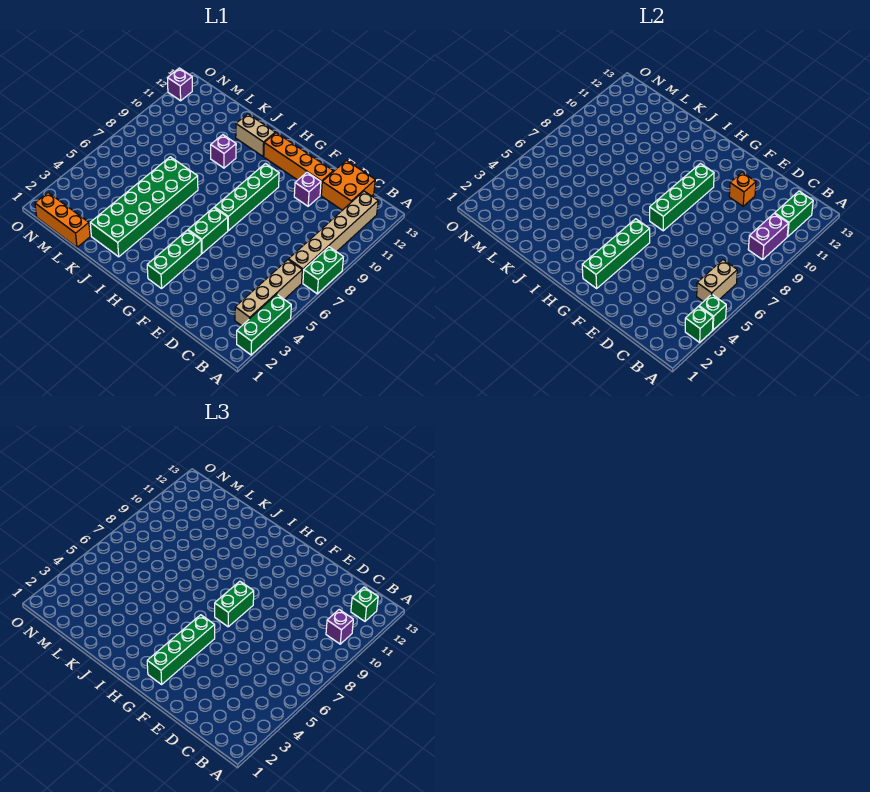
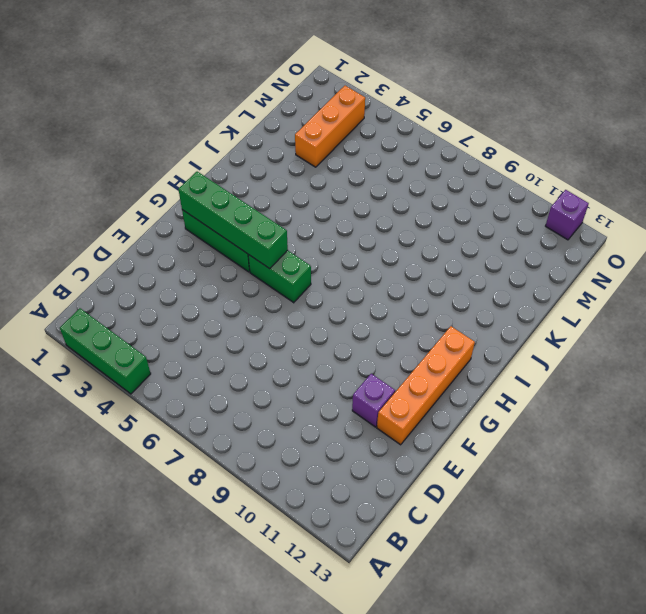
orange brick L3:N3 level 1 -> orange brick L1:N1 level 1
none -> green brick A7:A8 level 1
none -> tan brick B3:B6 level 1
none -> tan brick B7:B12 level 1

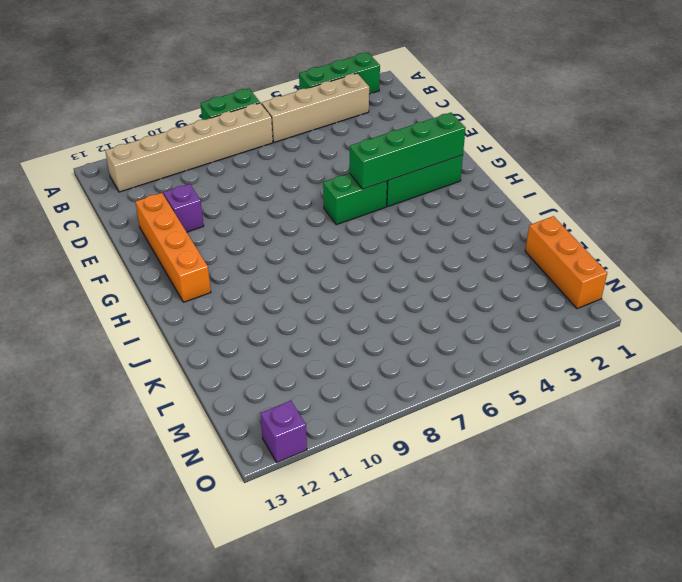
none -> orange brick C12:D13 level 1
none -> green brick G7:G10 level 1
none -> tan brick I12:J12 level 1

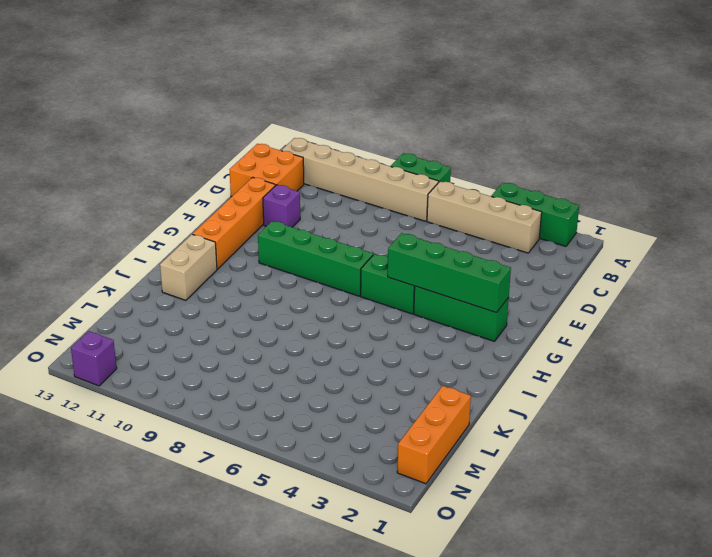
none -> green brick J2:K7 level 1
none -> purple brick J10 level 1
none -> green brick A3 level 2

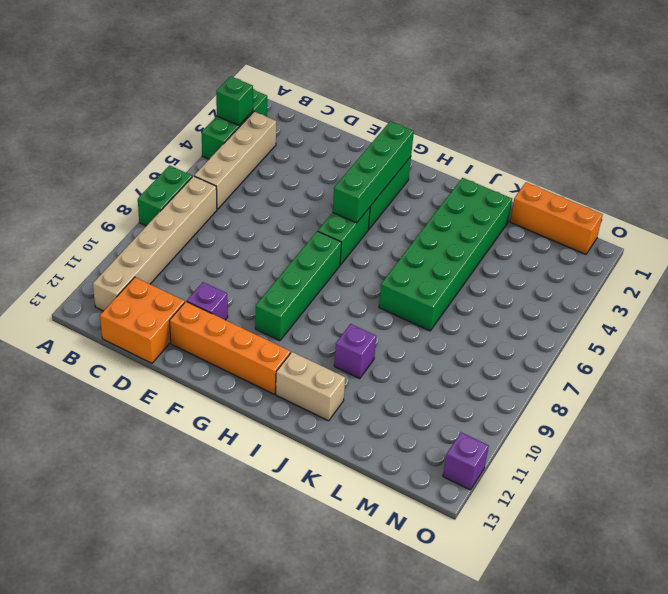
none -> green brick A4 level 2
none -> tan brick B5:B6 level 2
none -> purple brick B9:B10 level 2

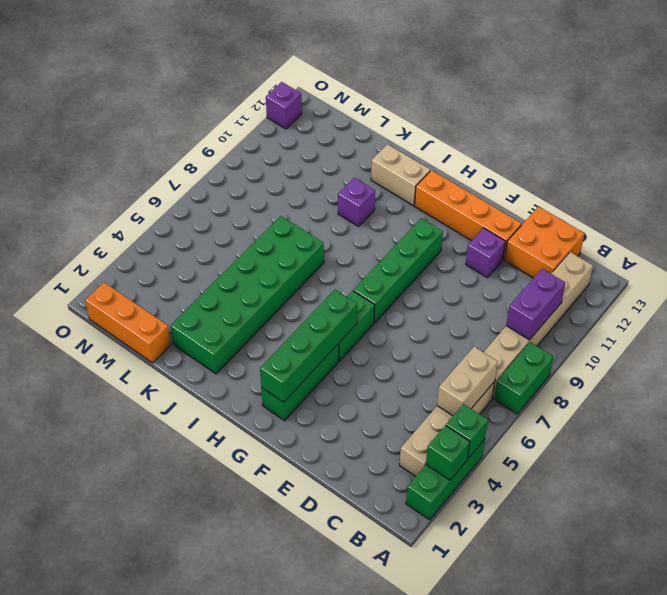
none -> green brick B11:B12 level 2
none -> orange brick E11 level 2
none -> green brick G7:G10 level 2

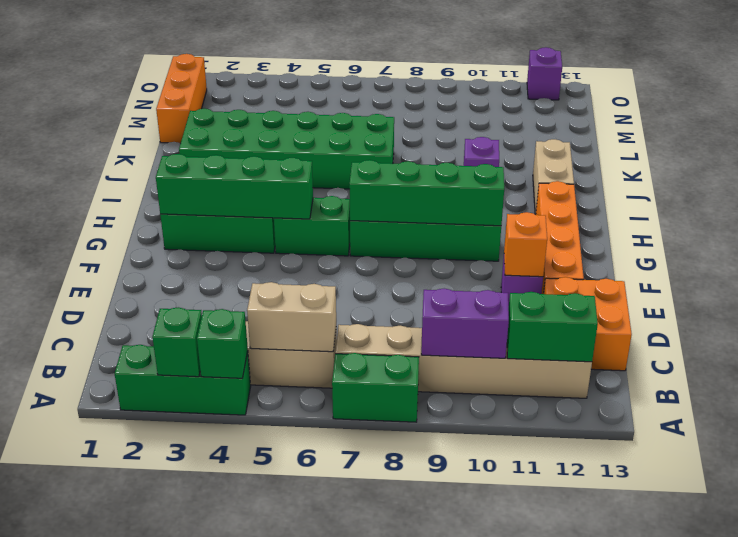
none -> purple brick B10 level 3
none -> green brick B12 level 3
none -> green brick G2:G5 level 3

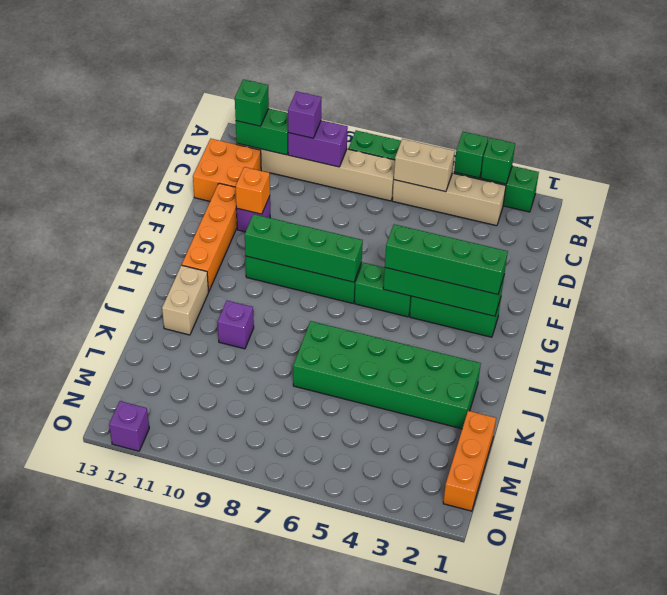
none -> green brick G7:G8 level 3

